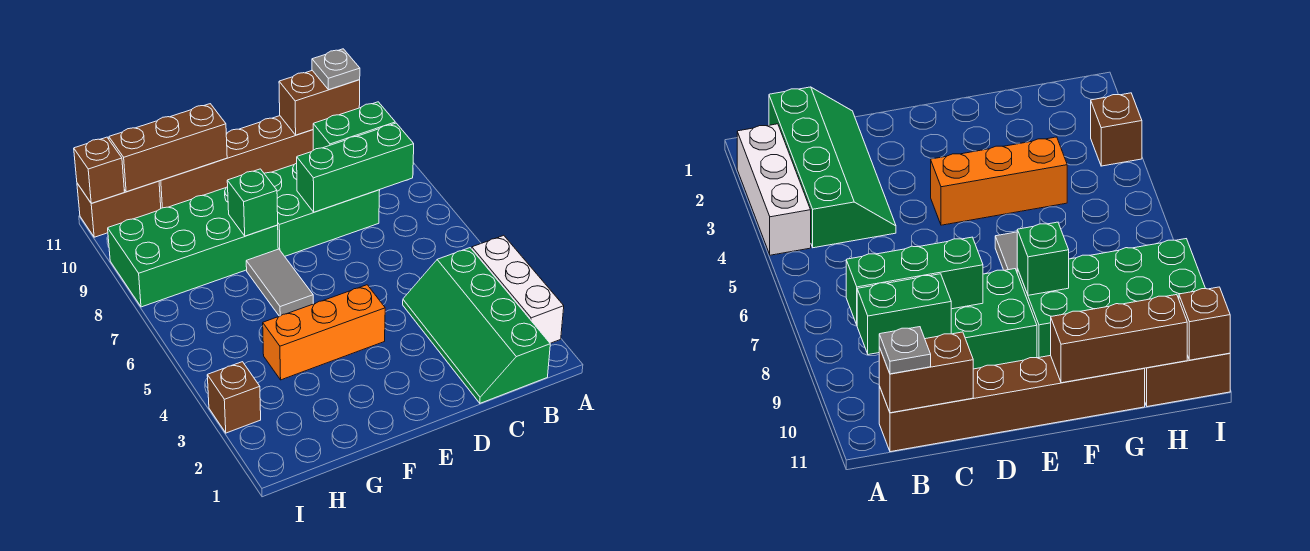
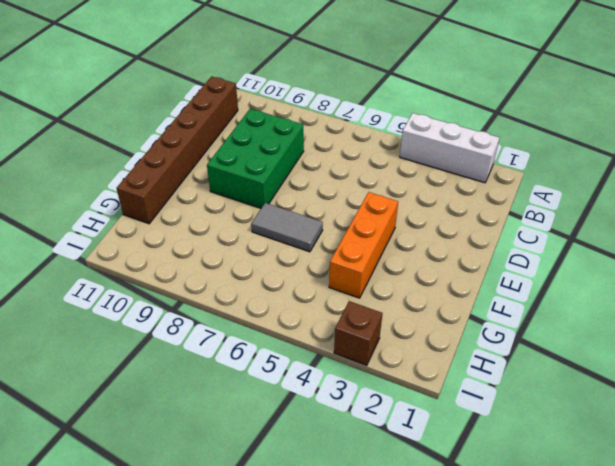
none -> green slope B1:C4 level 1 top B
none -> green brick F8:I9 level 1
none -> brown brick H11:I11 level 1

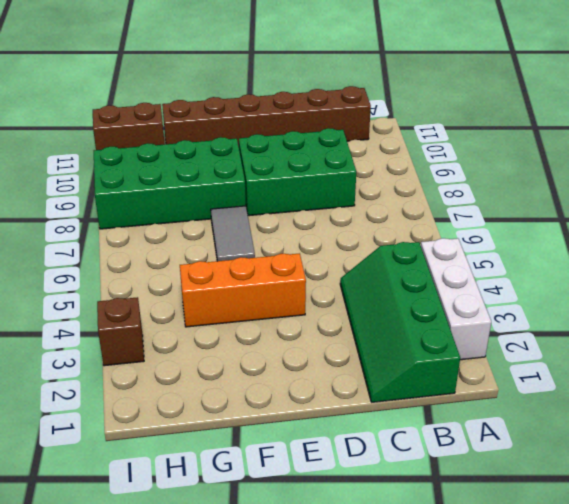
none -> green brick B8:D8 level 2
none -> green brick B9:C9 level 2
none -> brown brick B11:C11 level 2

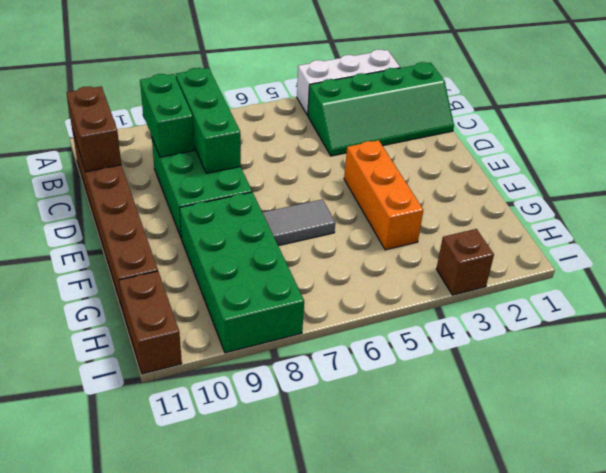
none -> green brick F8 level 2
none -> brown brick F11:H11 level 2
none -> brown brick I11 level 2

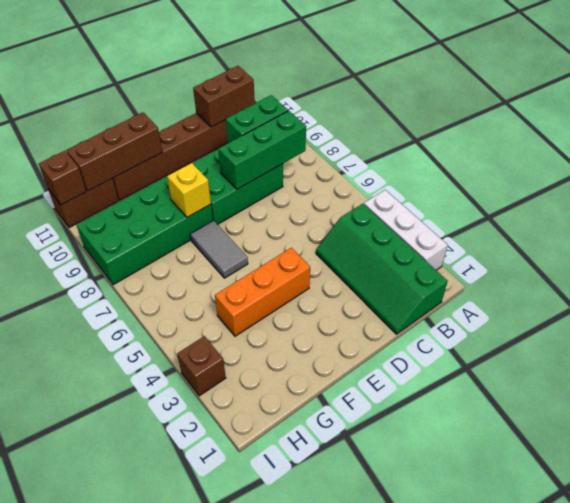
yellow brick F8 level 2 -> green brick F8 level 2
none -> grey plate B11 level 3

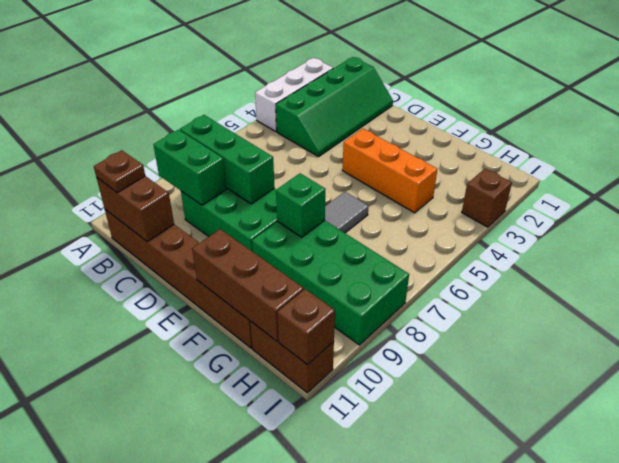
brown plate B11 level 3 -> grey plate B11 level 3

